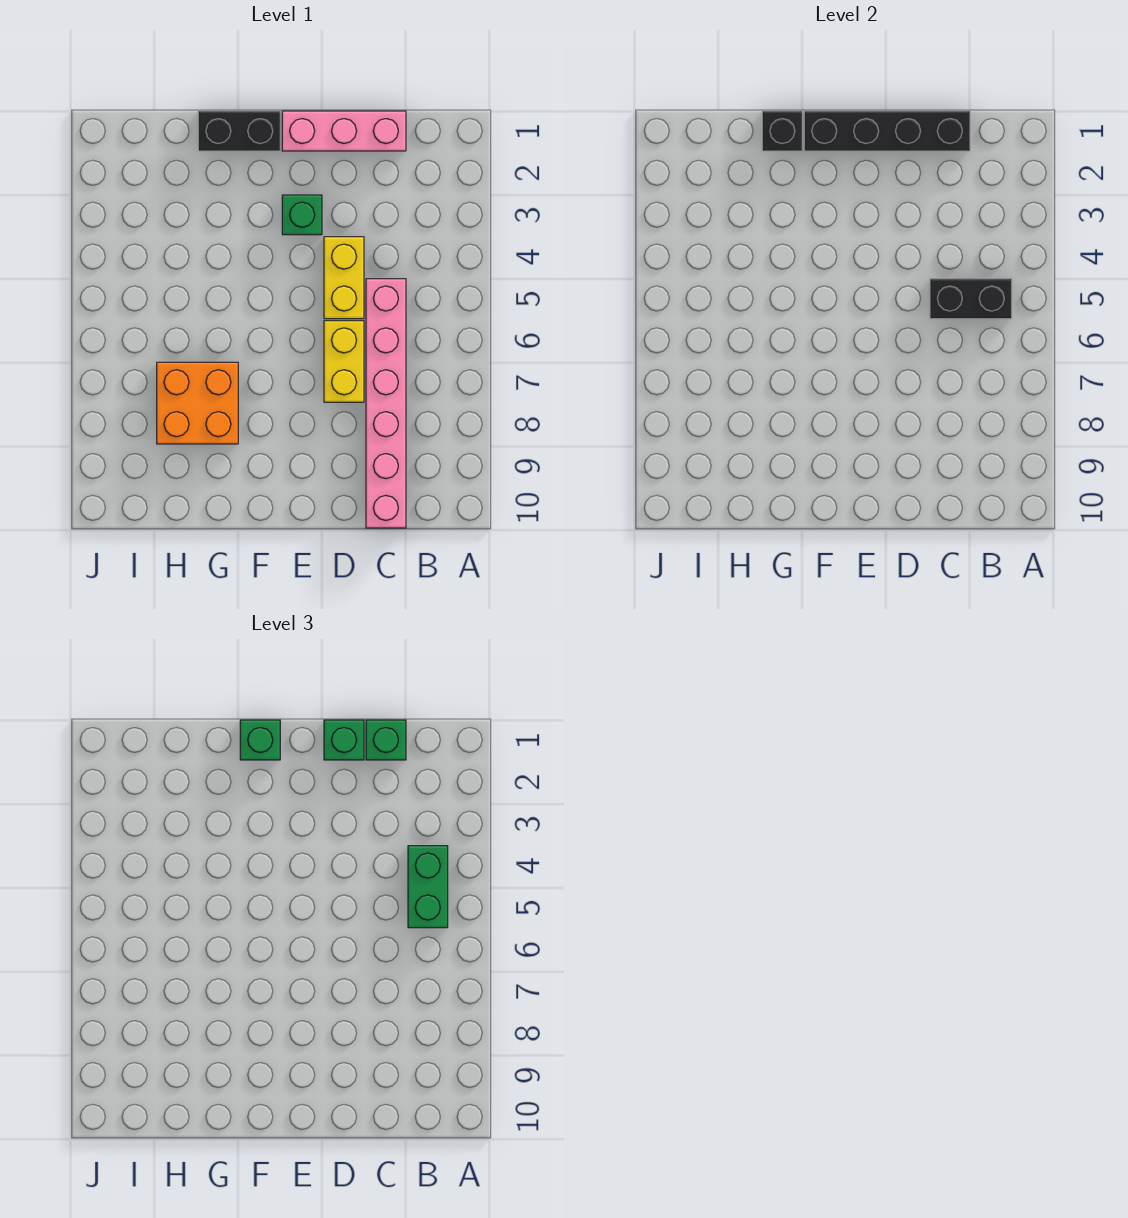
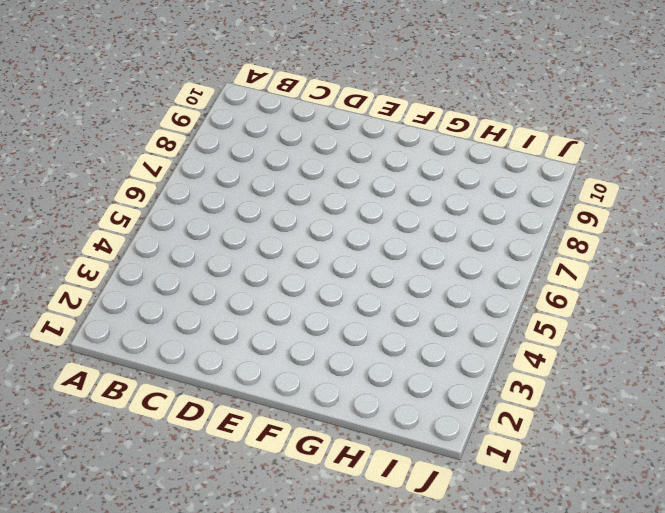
none -> pink brick C1:E1 level 1
none -> pink brick C5:C10 level 1
none -> yellow brick D4:D5 level 1

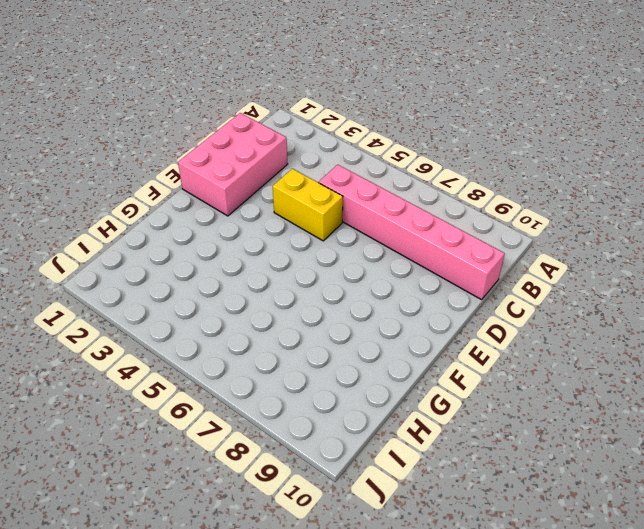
pink brick C1:E2 level 1 -> pink brick C1:E1 level 1
none -> yellow brick D6:D7 level 1
none -> green brick E3 level 1
none -> black brick F1:G1 level 1

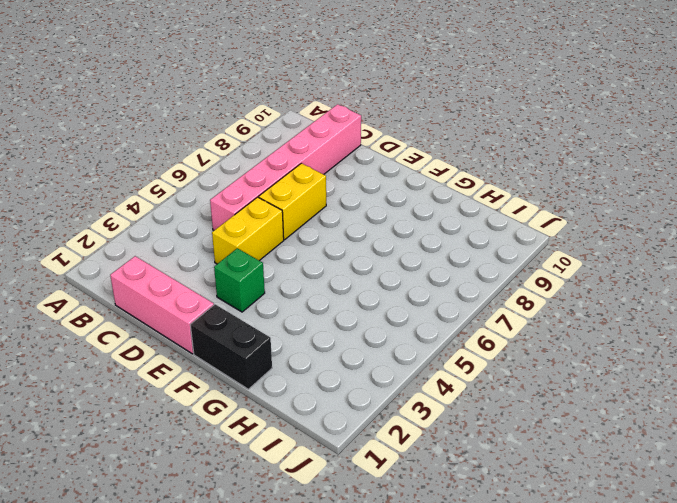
none -> orange brick G7:H8 level 1
none -> black brick B5:C5 level 2
none -> black brick C1:F1 level 2

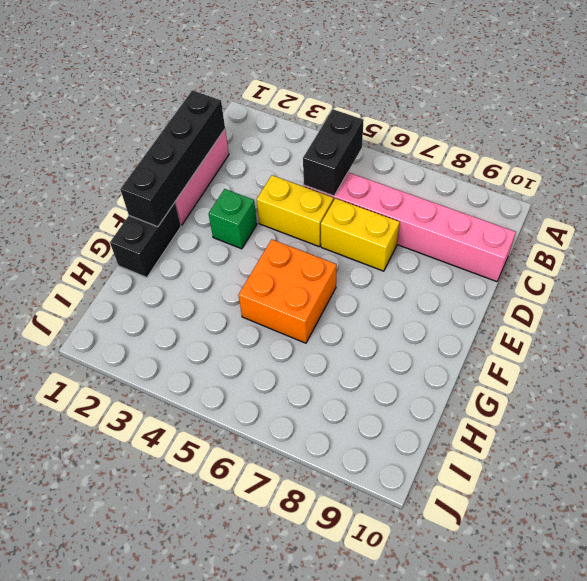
orange brick F5:G6 level 1 -> orange brick G7:H8 level 1
none -> black brick G1 level 2
none -> green brick B4:B5 level 3
none -> green brick C1 level 3

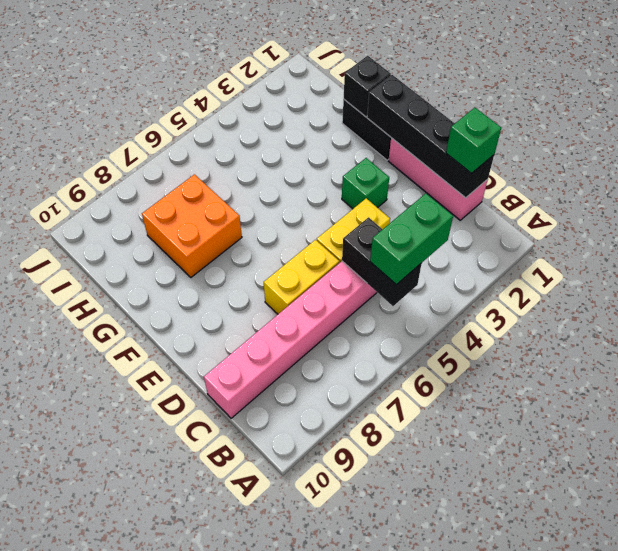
none -> green brick D1 level 3
none -> green brick F1 level 3

